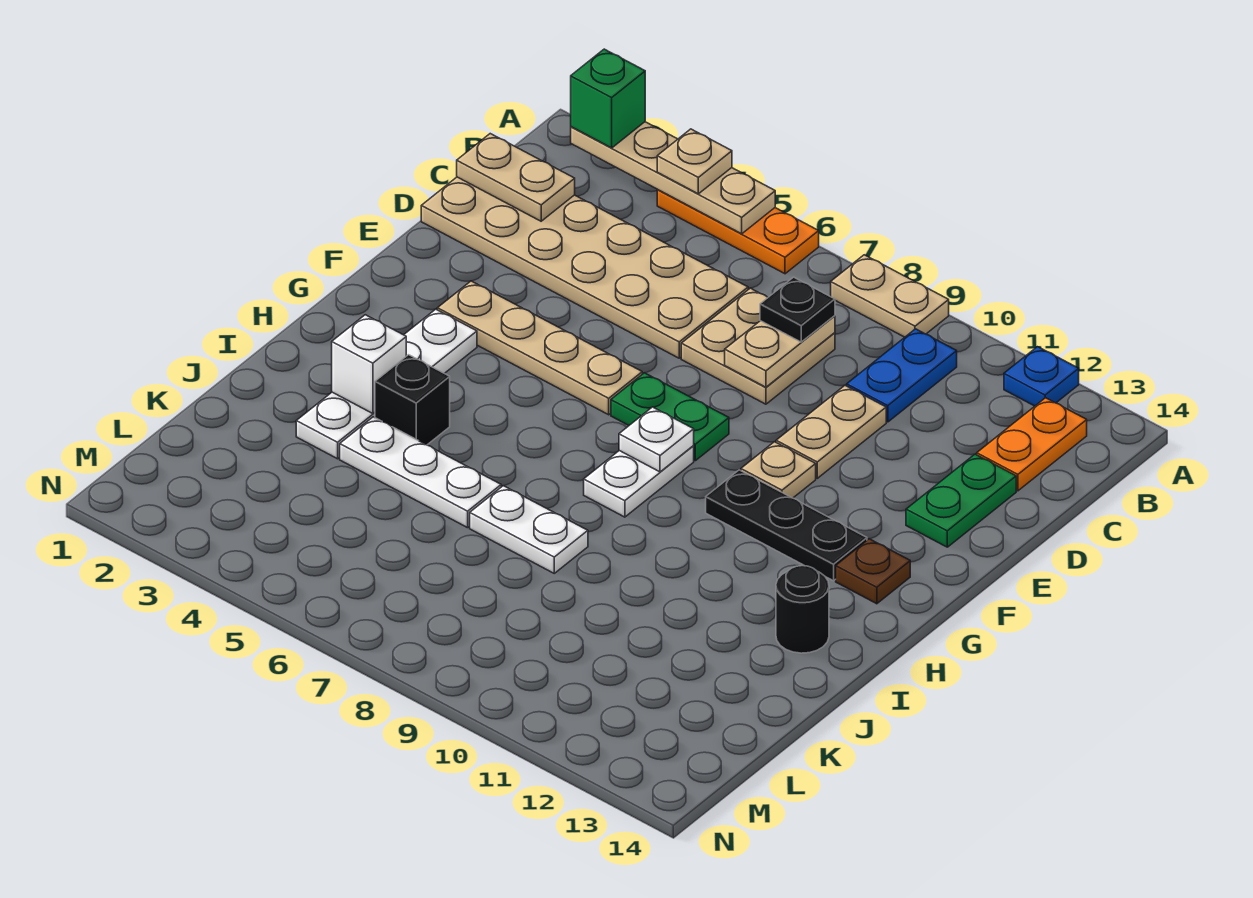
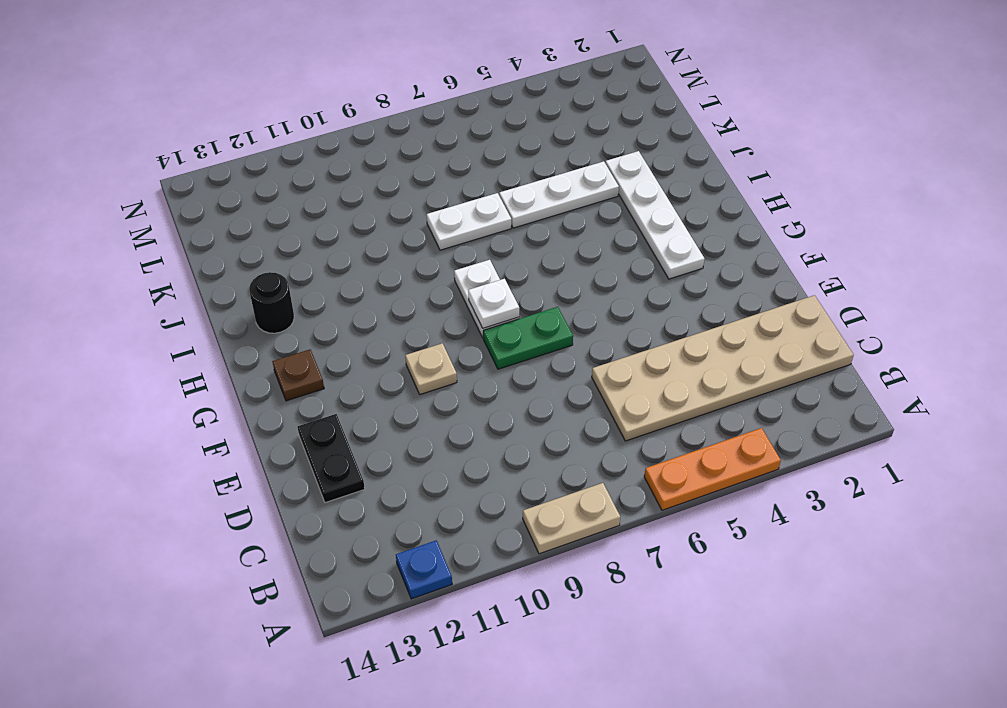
black plate D13:E13 level 1 -> green plate D13:E13 level 1
none -> blue plate B10:C10 level 1
none -> orange plate B13:C13 level 1
none -> tan plate C7:D8 level 1

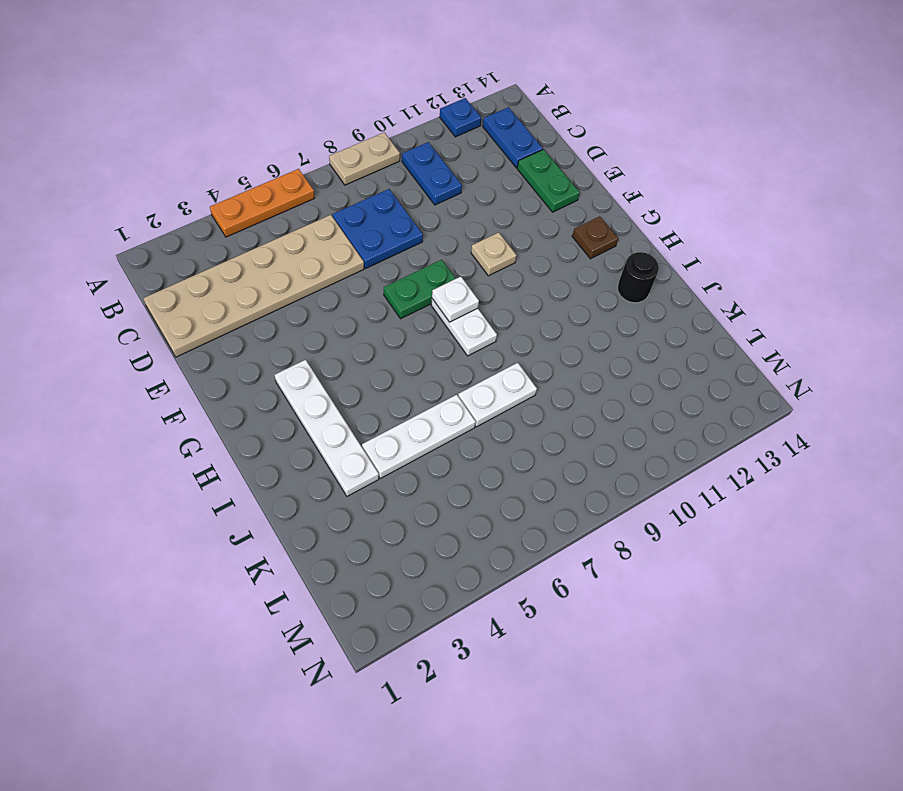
blue plate B13:C13 level 1 -> orange plate B13:C13 level 1
blue plate C7:D8 level 1 -> tan plate C7:D8 level 1
none -> tan plate D10:E10 level 1
none -> tan plate F3:F6 level 1
none -> black plate G10:G12 level 1

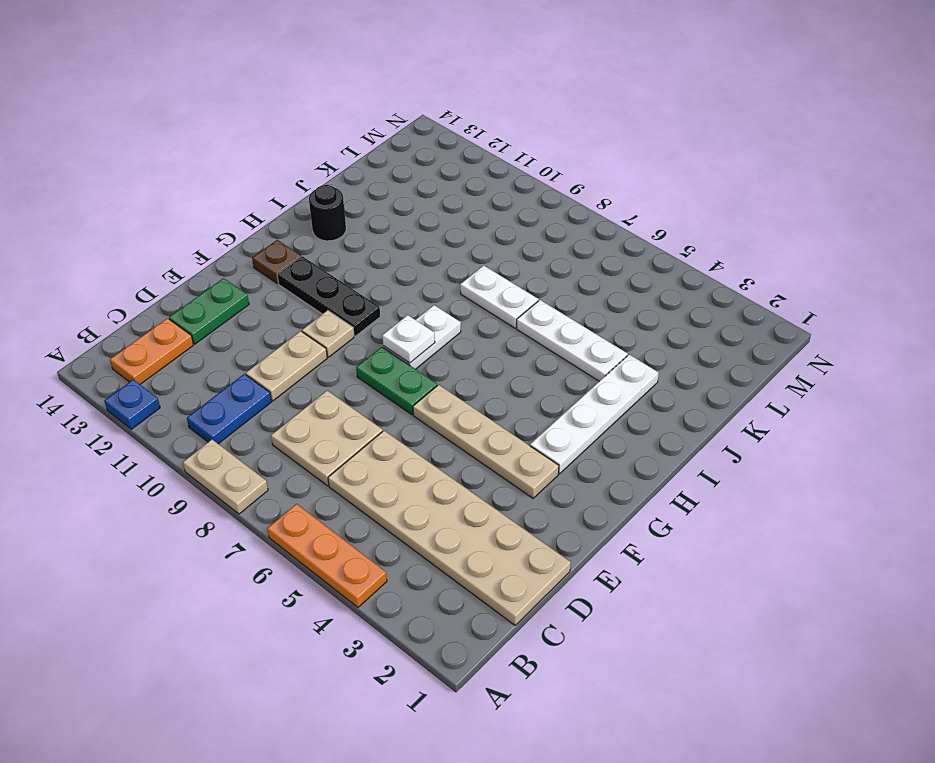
none -> black brick I4 level 1
none -> tan plate A2:A5 level 2
none -> tan plate C1:C2 level 2

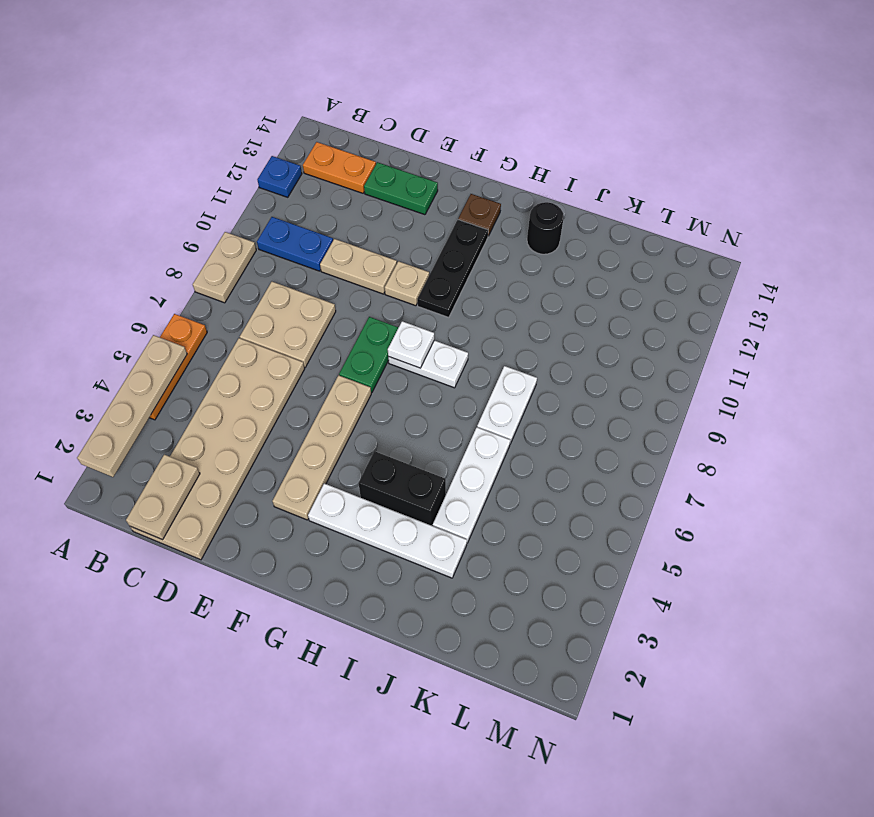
black brick H4:I4 level 1 -> black brick I4 level 1
none -> tan plate C8:D8 level 2
none -> white brick I3 level 2
none -> green brick A2 level 3

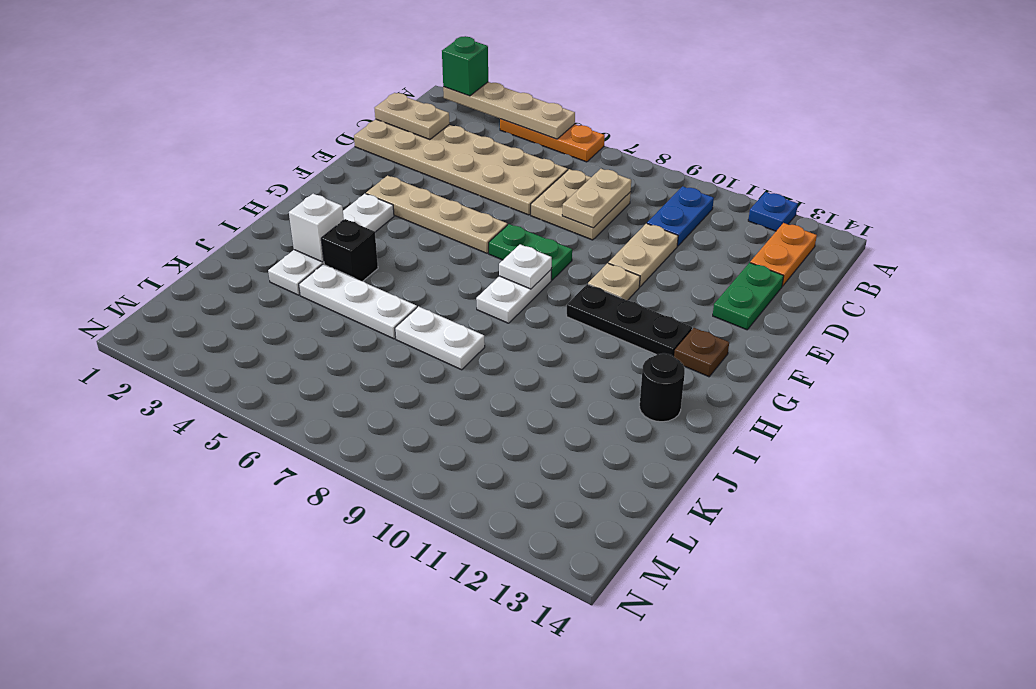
none -> tan plate A8:A9 level 1
none -> tan plate A4 level 3
none -> black plate C8 level 3

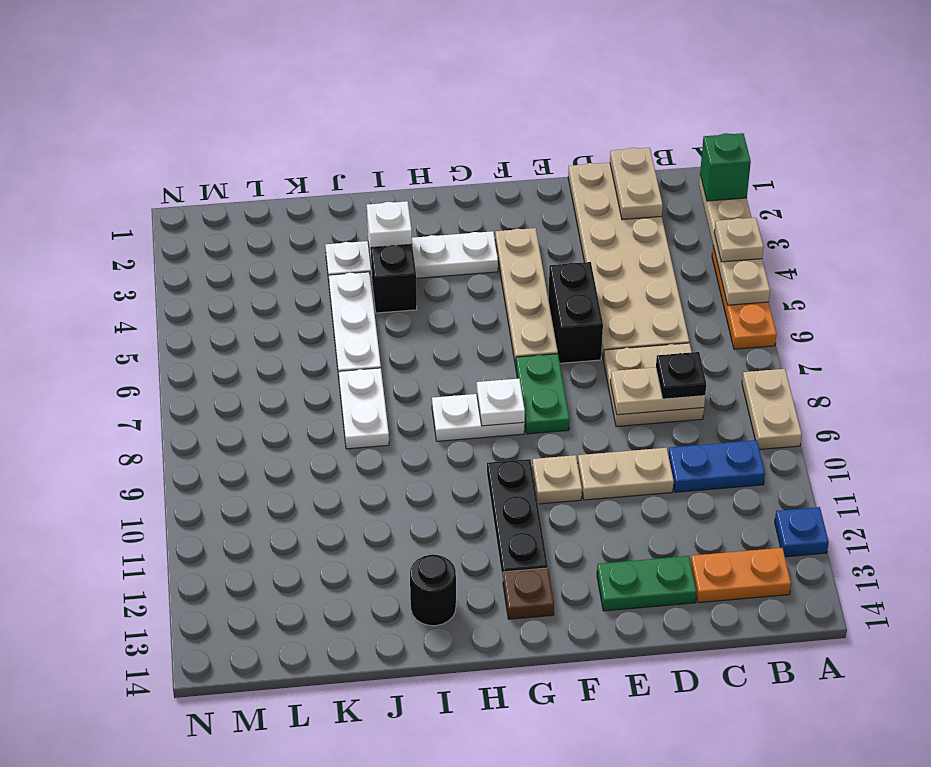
black brick E5:E6 level 1 -> none

